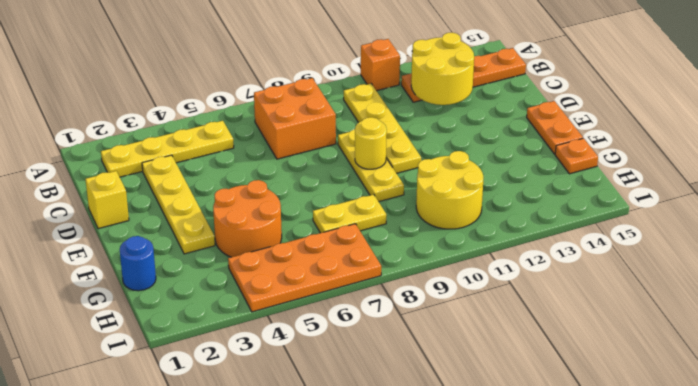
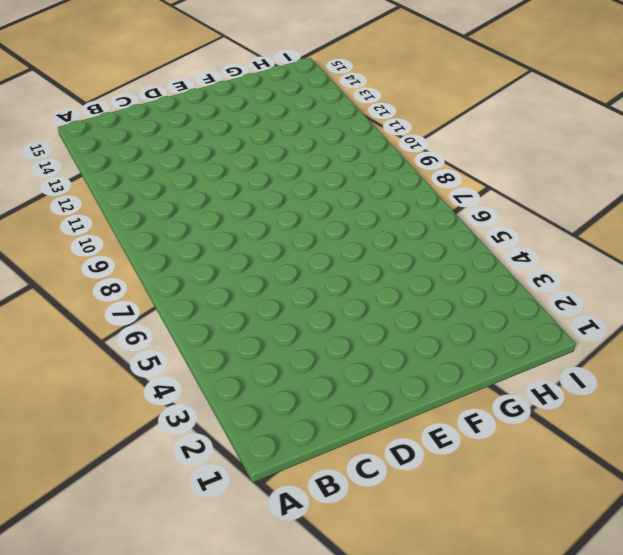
none -> orange brick A11 level 1
none -> yellow plate B2:B5 level 1
none -> orange brick B7:C8 level 1

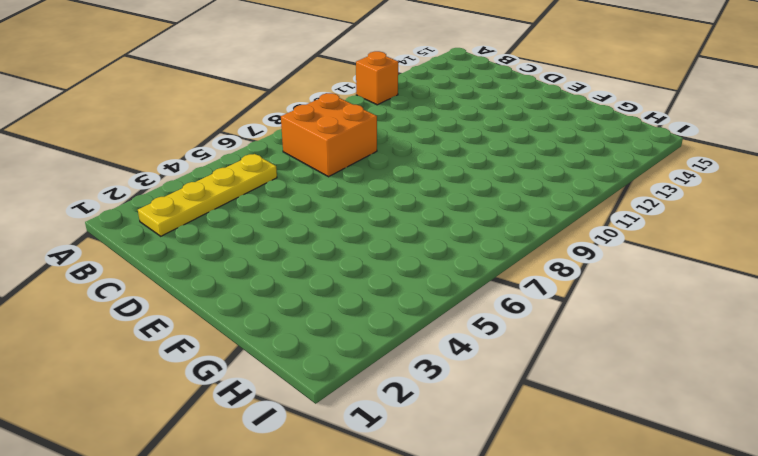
none -> yellow plate B10:E10 level 1
none -> orange plate B12:B15 level 1
none -> yellow plate C3:F3 level 1

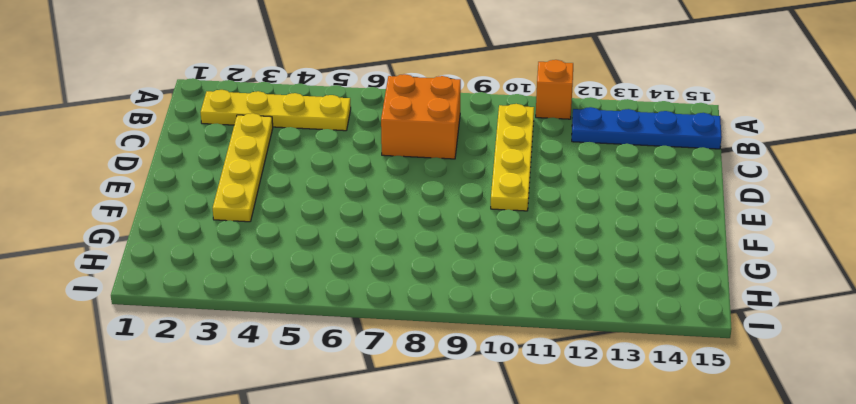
blue plate B12:B15 level 1 -> orange plate B12:B15 level 1
none -> yellow brick D1 level 1
none -> yellow plate D9:F9 level 1
none -> orange plate E15:F15 level 1

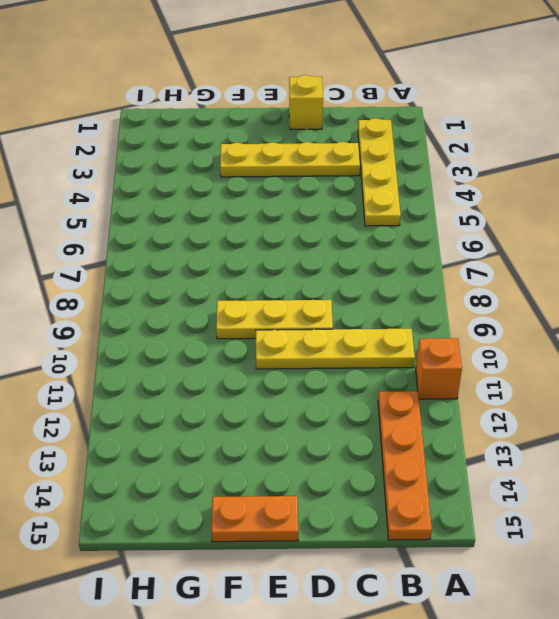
none -> orange brick B7:C8 level 1
none -> orange round brick F4:G5 level 1
none -> blue round brick G1 level 1

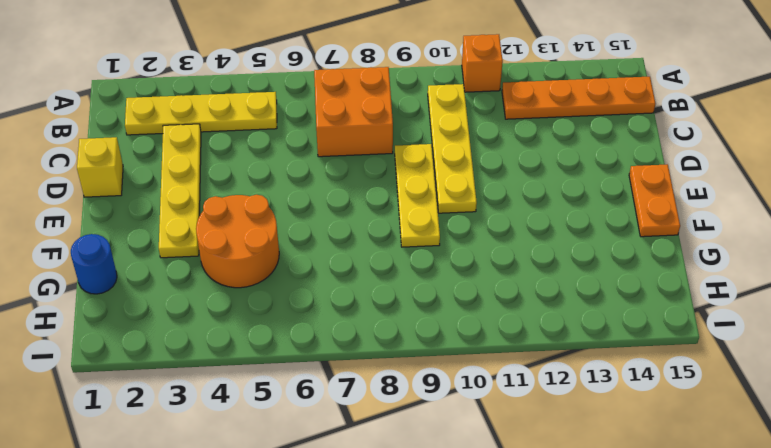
none -> yellow plate G7:G8 level 1
none -> yellow round brick G10:H11 level 1
none -> orange plate G15 level 1

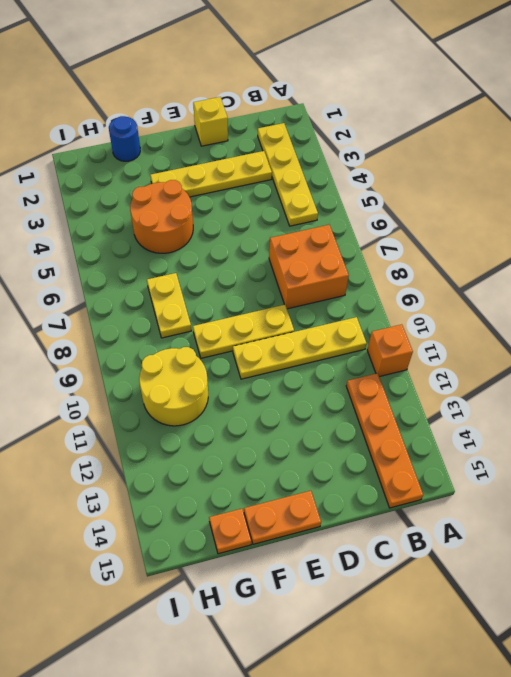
none -> orange plate H4:I7 level 1
none -> yellow round brick B12:C13 level 2
none -> yellow round brick E9 level 2

